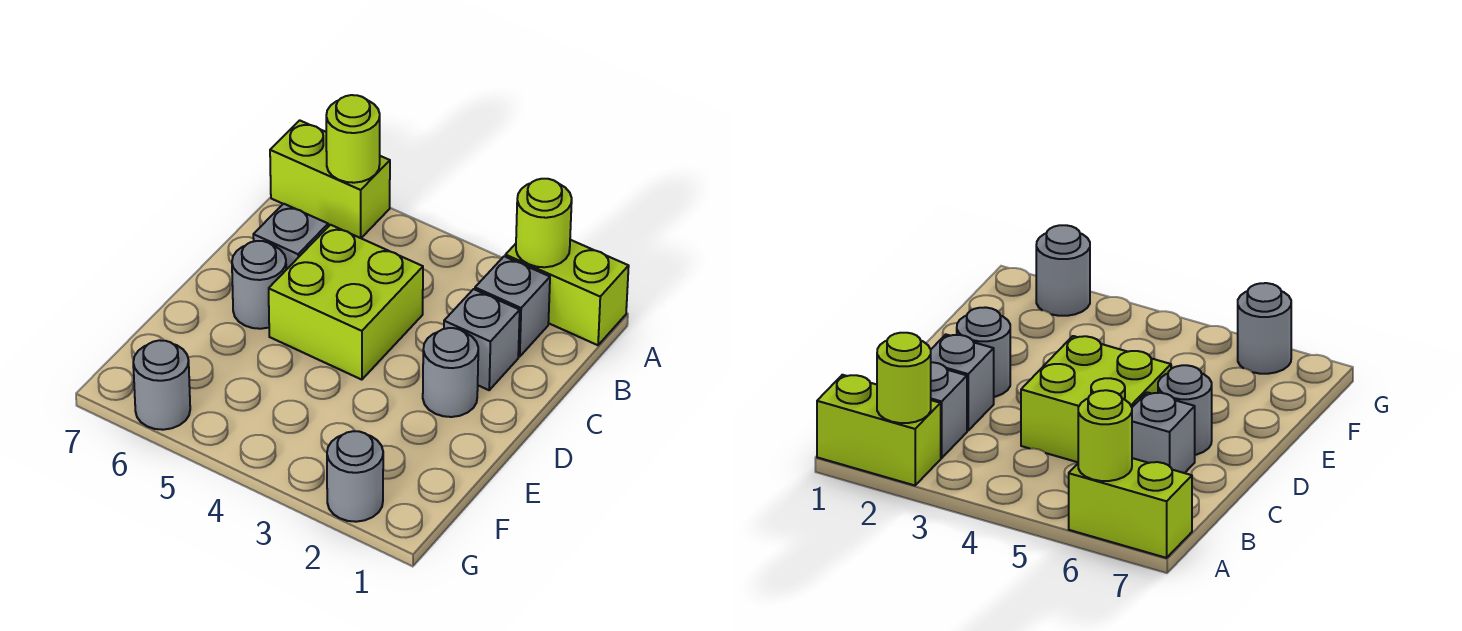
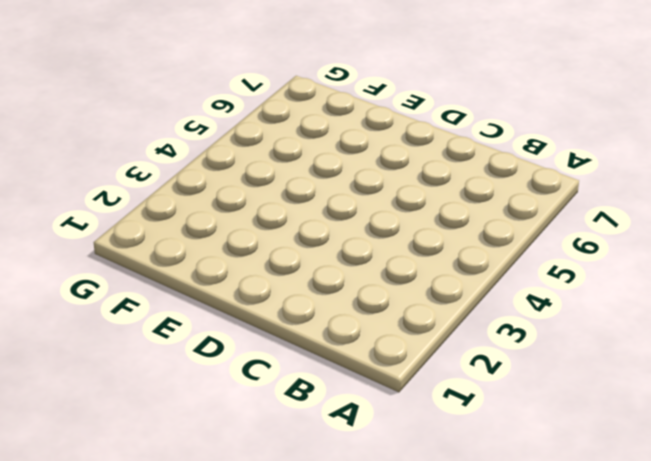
none -> lime brick A1:A2 level 1
none -> lime brick A6:A7 level 1
none -> grey brick B2 level 1

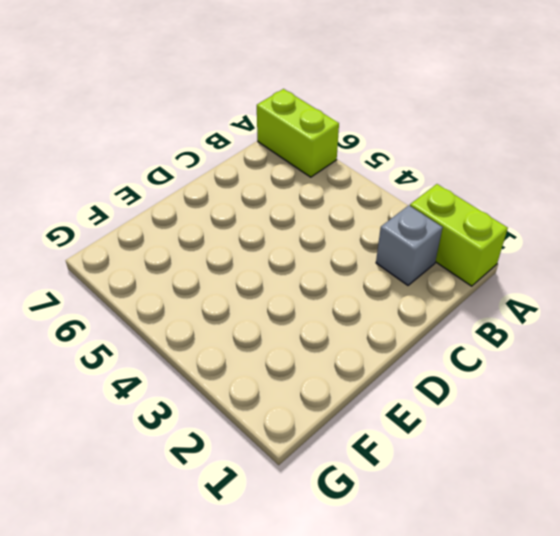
none -> grey brick C2 level 1
none -> lime brick C4:D5 level 1
none -> grey brick C6 level 1

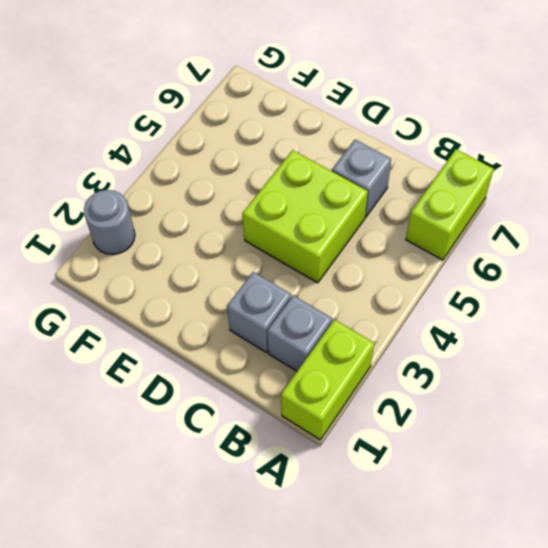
none -> grey round brick D2 level 1
none -> grey round brick D6 level 1
none -> grey round brick G6 level 1

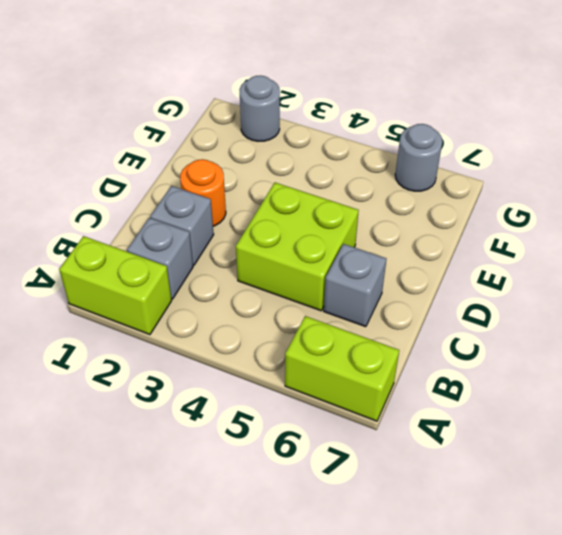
orange round brick D2 level 1 -> grey round brick D2 level 1
none -> grey round brick D6 level 1
none -> lime round brick A2 level 2
none -> lime round brick A6 level 2

